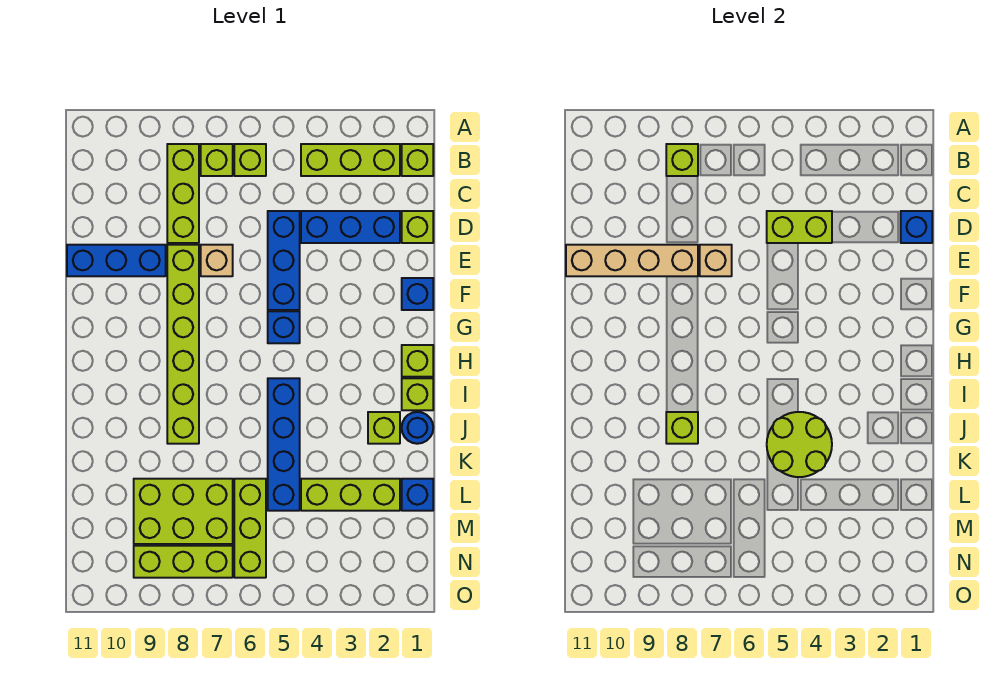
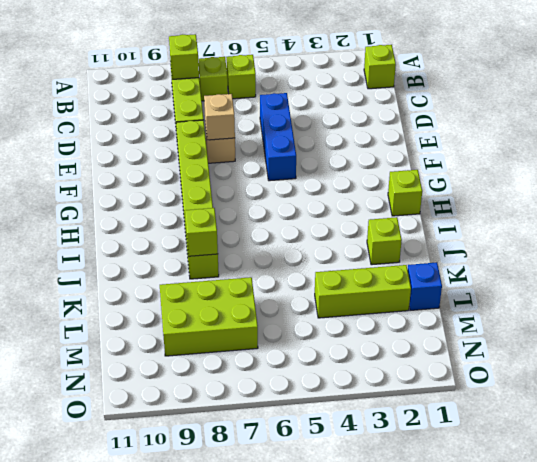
none -> lime brick B2:B4 level 1
none -> lime brick D1 level 1
none -> blue brick D2:D4 level 1
none -> blue brick E9:E11 level 1

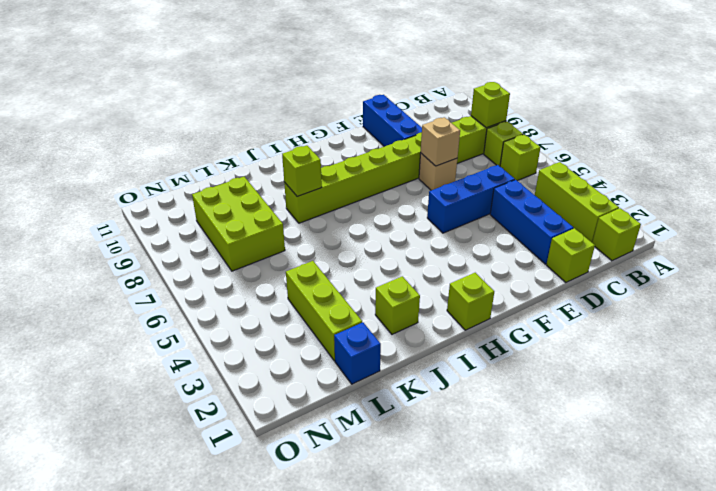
none -> blue brick F1 level 1
none -> blue brick G5 level 1
none -> lime brick I1 level 1
none -> blue brick I5:L5 level 1

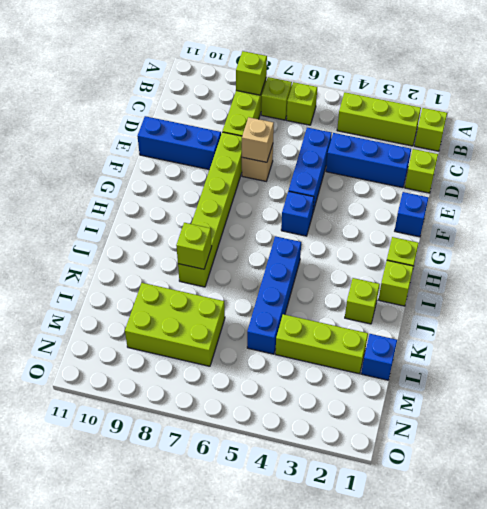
none -> blue round brick J1 level 1
none -> lime brick L6:N6 level 1
none -> lime brick N7:N9 level 1
none -> blue brick D1 level 2

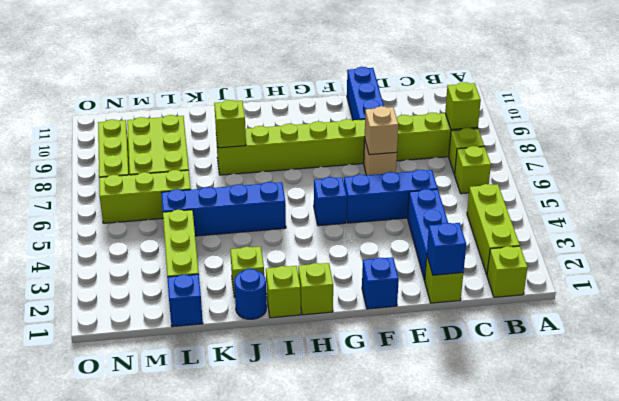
none -> lime brick D4:D5 level 2
none -> tan brick E8:E11 level 2
none -> lime round brick J4:K5 level 2

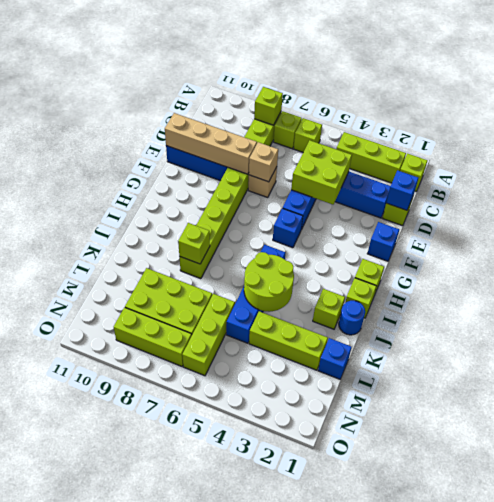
lime brick D4:E5 level 2 -> lime brick D4:D5 level 2

